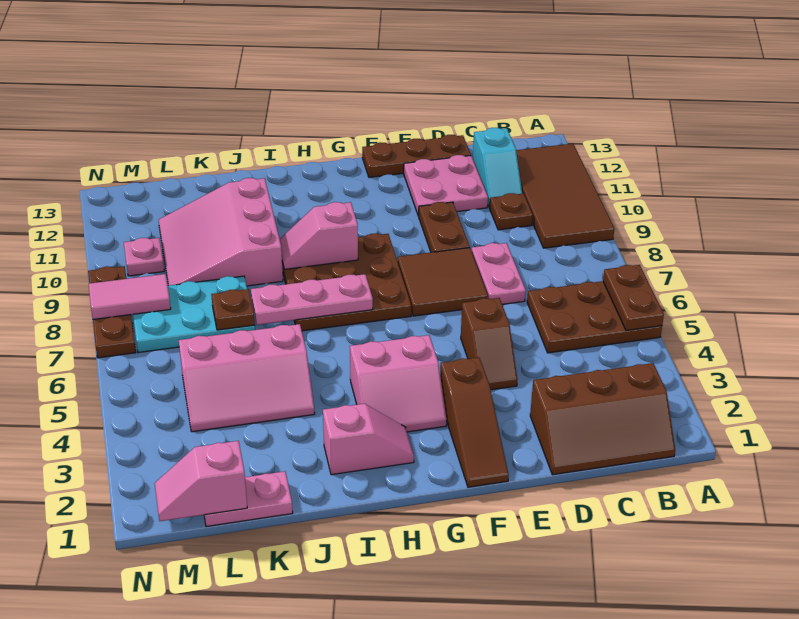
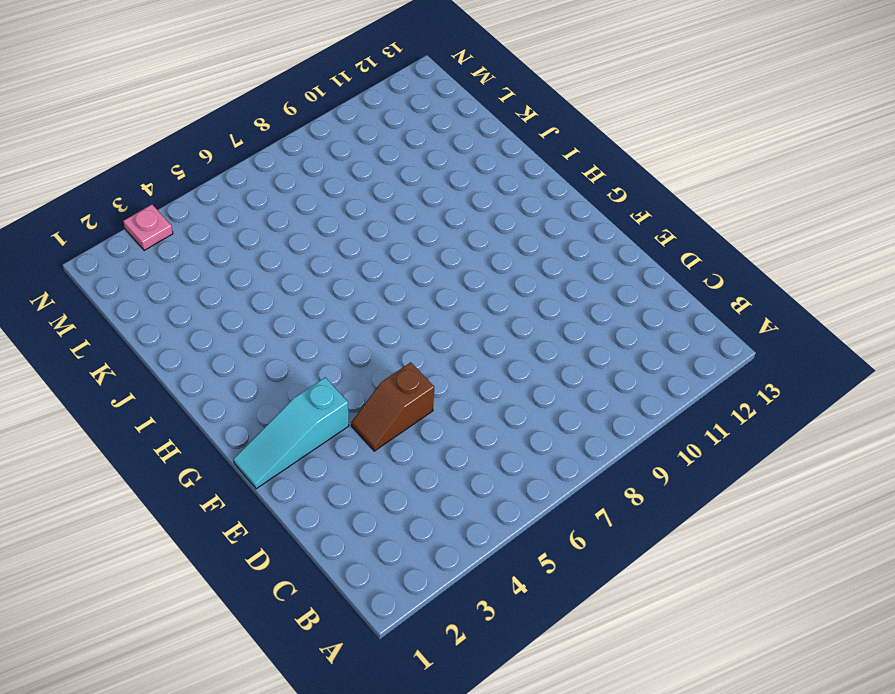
cyan slope F1:F3 level 1 top 3 -> brown slope F1:F3 level 1 top 3
pink plate N3 level 1 -> pink plate M10 level 1
none -> brown plate A5:C6 level 1
none -> brown tile A9:B12 level 1
none -> brown slope B1:D2 level 1 top 2

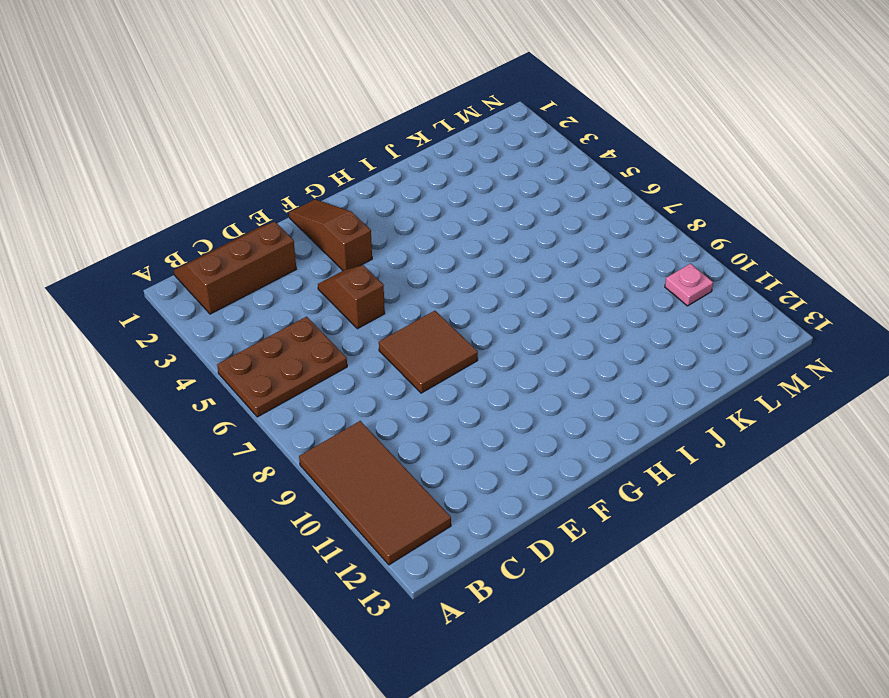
none -> brown plate C10 level 1
none -> cyan slope C11:C12 level 1 top 12
none -> pink plate D7:D8 level 1

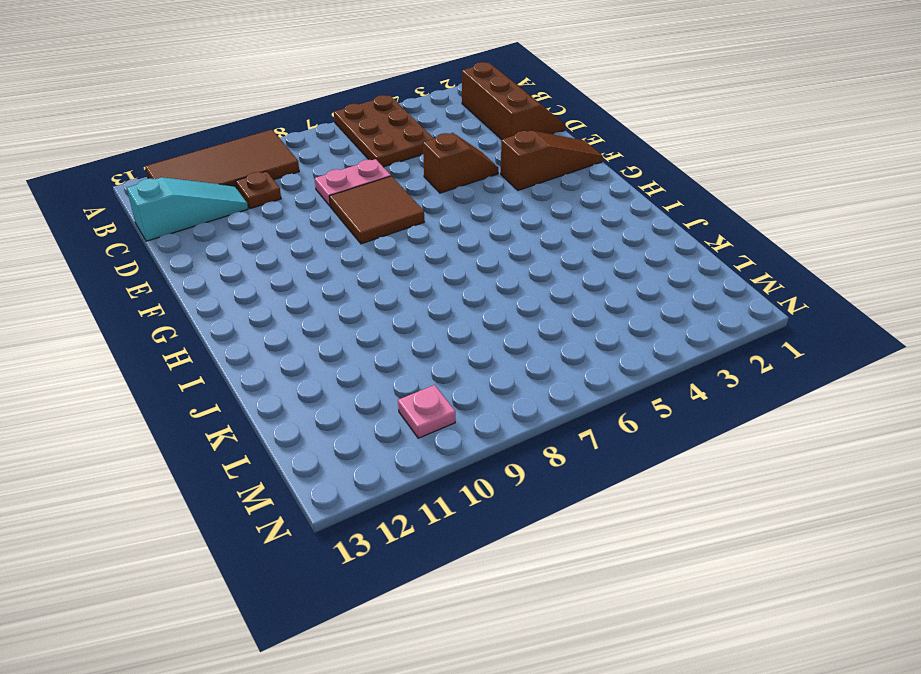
cyan slope C11:C13 level 1 top 13 -> cyan slope C11:C12 level 1 top 12
none -> pink plate D11:E12 level 1
none -> brown plate D13:F13 level 1
none -> brown plate E9:E10 level 1

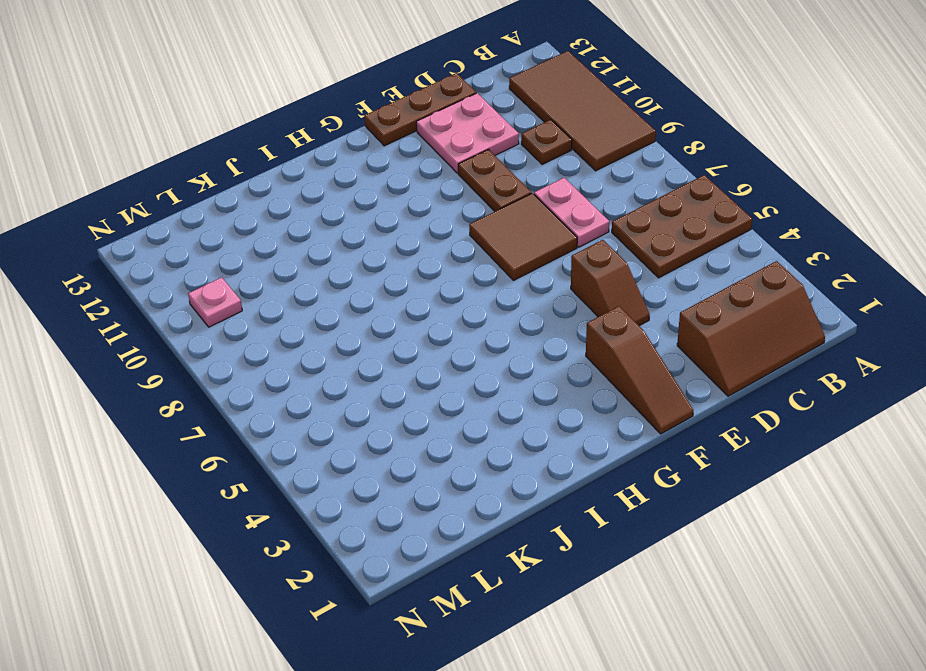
none -> cyan slope C11:C12 level 1 top 12
none -> pink slope G3:H4 level 1 top 4
none -> brown plate G7:I9 level 1

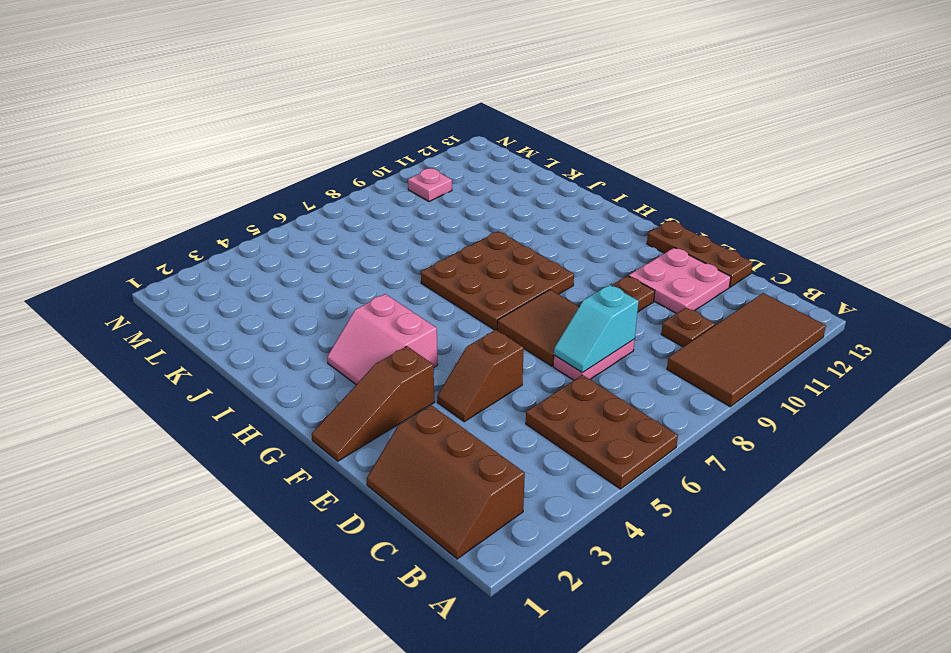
cyan slope D7:D8 level 2 top 8 -> cyan slope C11:C12 level 1 top 12
none -> pink slope H2:I2 level 1 top I
none -> pink slope J4:L5 level 1 top 5
none -> pink slope J9:L11 level 1 top J

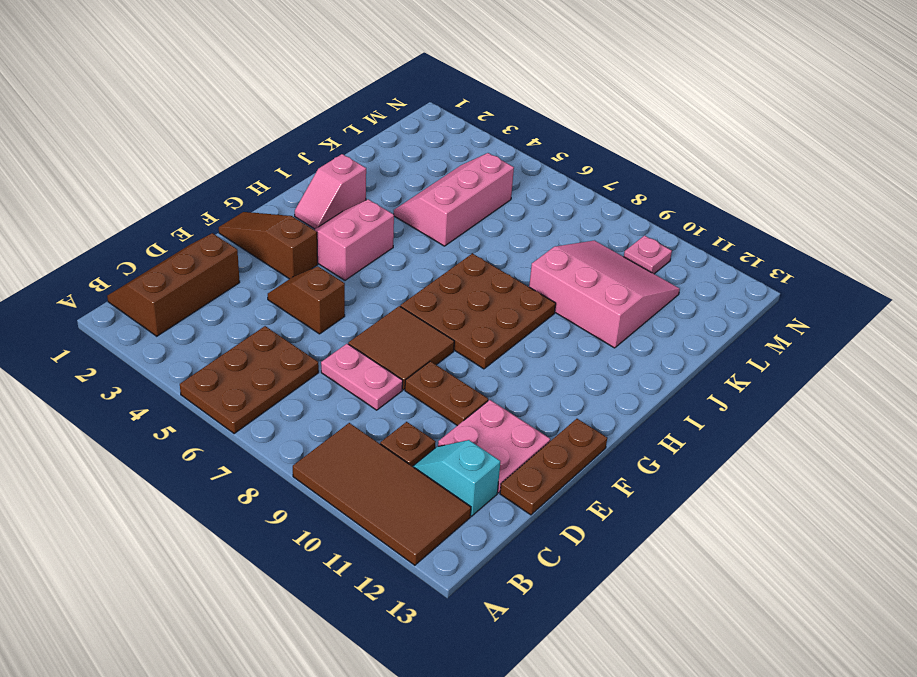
none -> pink plate K1:L1 level 1
none -> cyan plate K7:M8 level 1
none -> brown plate N7:N9 level 1

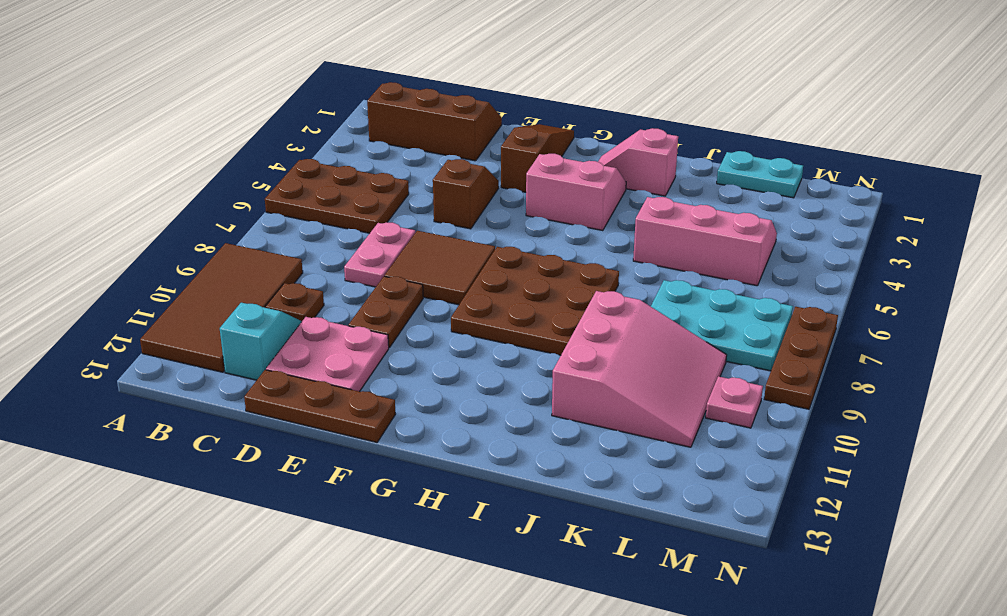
cyan plate K1:L1 level 1 -> pink plate K1:L1 level 1
none -> brown plate A5:A6 level 2
none -> pink plate H7:J7 level 2
none -> pink slope H9:I9 level 2 top H

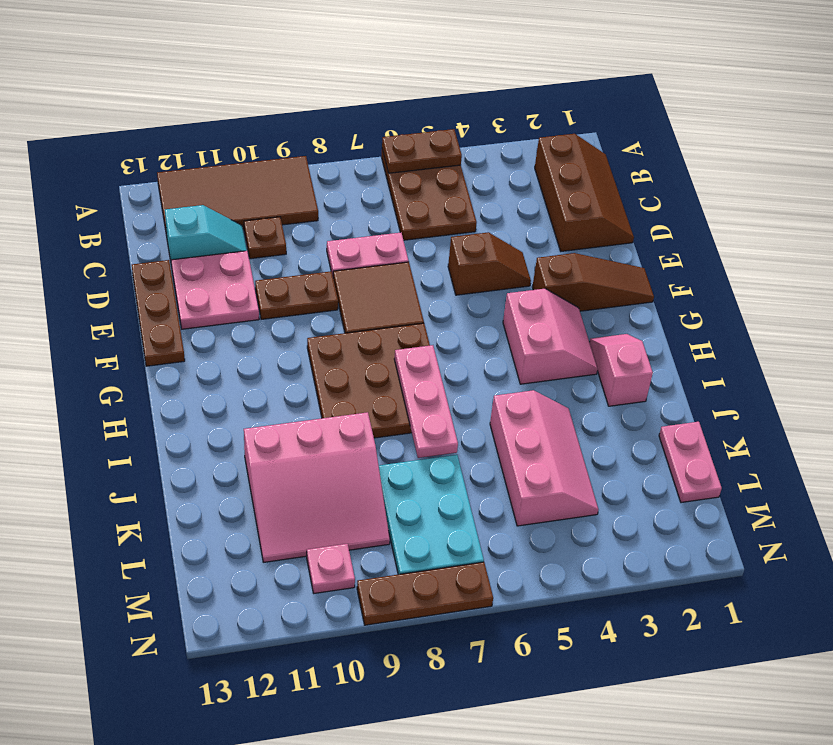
none -> pink slope H9:I9 level 2 top H
none -> brown plate K7 level 2
none -> pink slope L1:M1 level 2 top L

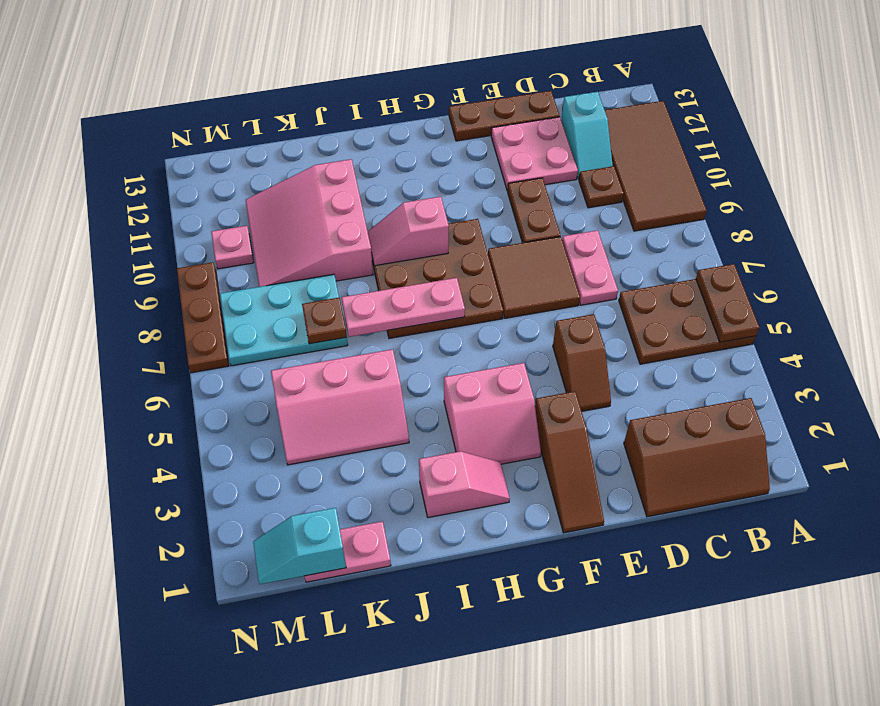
cyan slope L1:M1 level 2 top L -> pink slope L1:M1 level 2 top L
none -> pink tile M8:N8 level 2

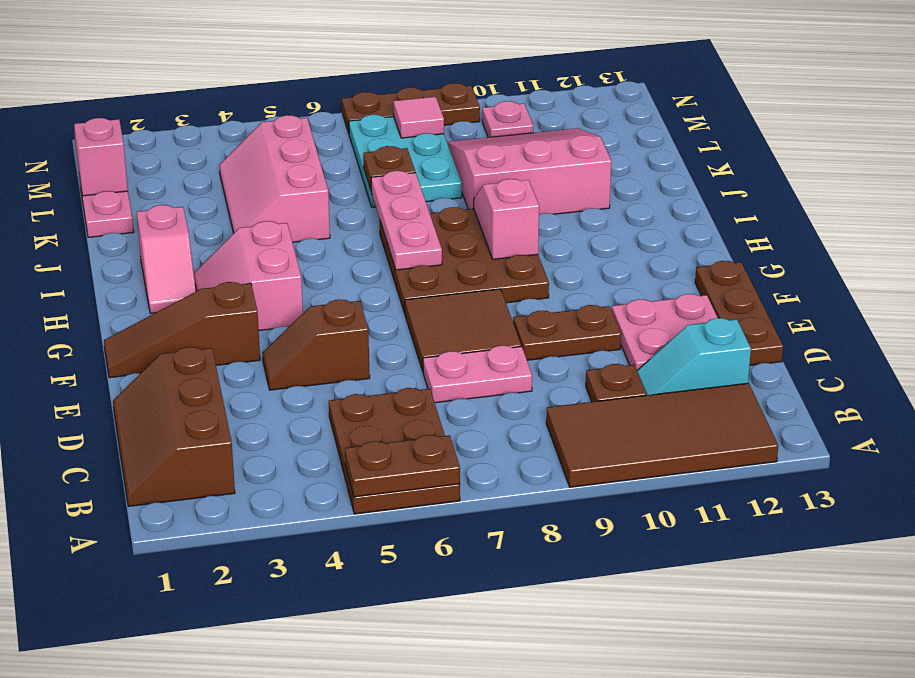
pink tile M8 level 2 -> pink tile M8:N8 level 2

